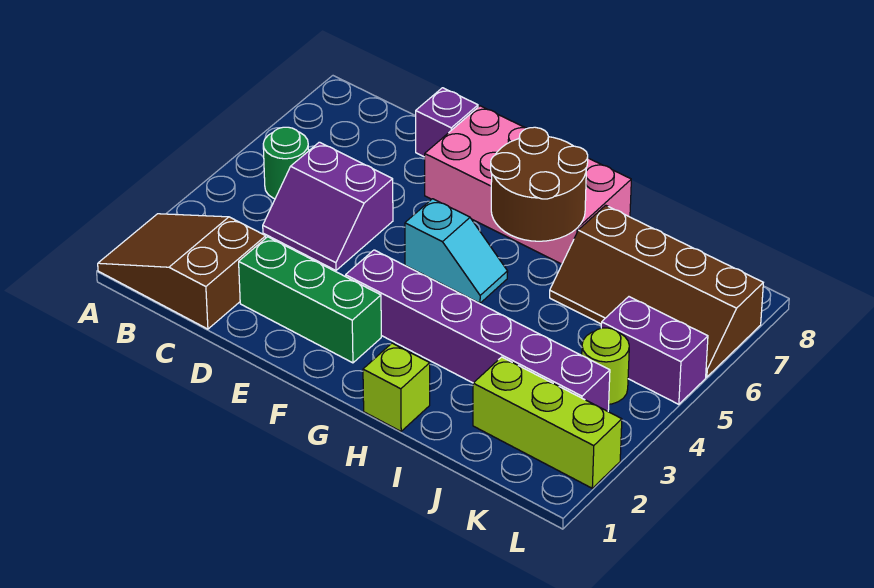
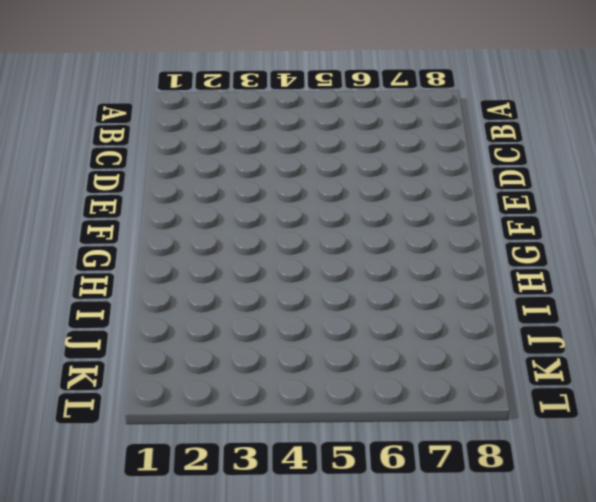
none -> brown slope A1:C2 level 1 top C
none -> green round brick B5 level 1
none -> purple slope C4:D5 level 1 top 5

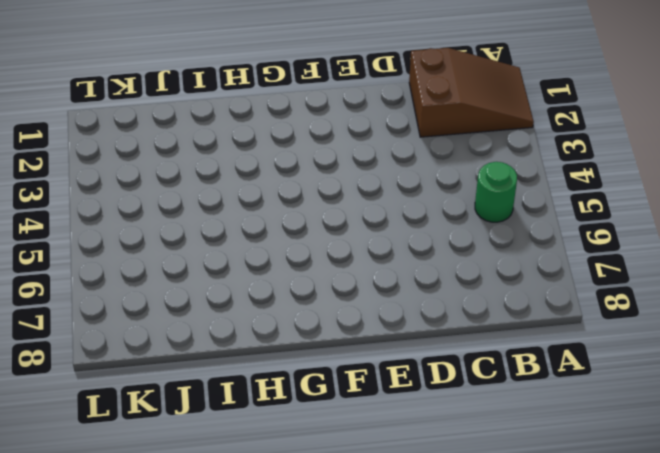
none -> purple slope C4:D5 level 1 top 5
none -> green brick D2:F2 level 1
none -> purple brick D8 level 1

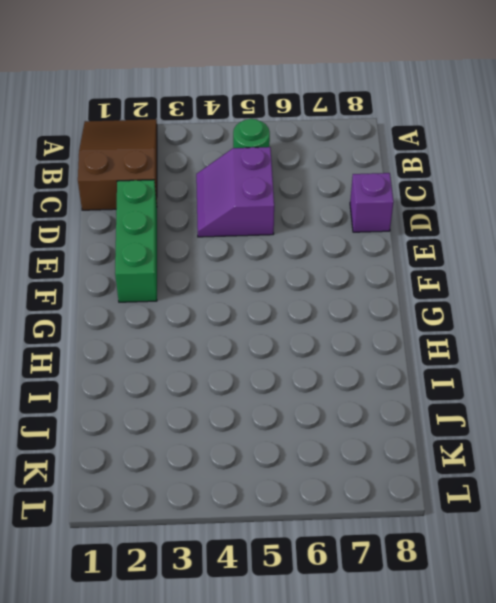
none -> pink brick E7:H8 level 1
none -> purple brick F3:K3 level 1
none -> cyan slope F5:G5 level 1 top F

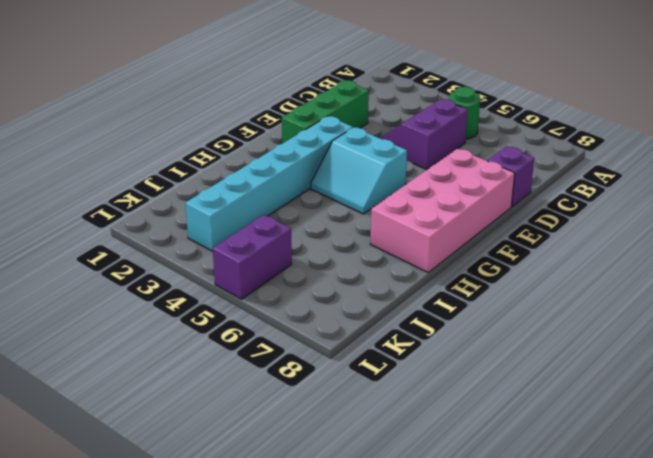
cyan brick F3:K3 level 1 -> purple brick F3:K3 level 1
cyan slope F4:G5 level 1 top F -> cyan slope F5:G5 level 1 top F
none -> brown slope A1:C2 level 1 top C
none -> lime brick H1 level 1
none -> brown slope I6:L7 level 1 top 7

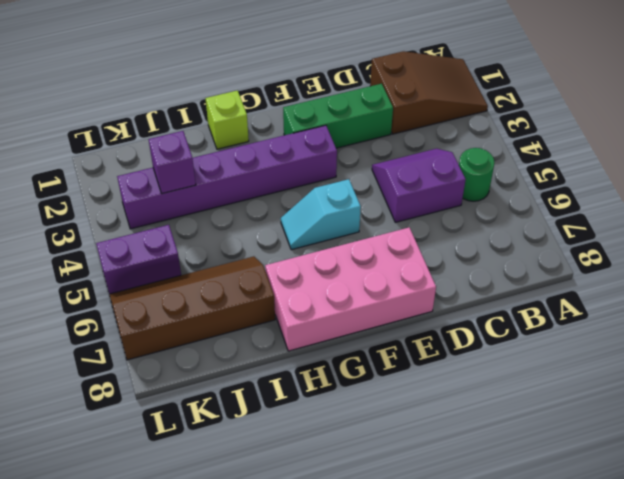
purple brick J3 level 2 -> purple brick D8 level 1
none -> lime brick J2:L2 level 1
none -> lime round brick K4 level 1
none -> brown round brick G6:H7 level 2

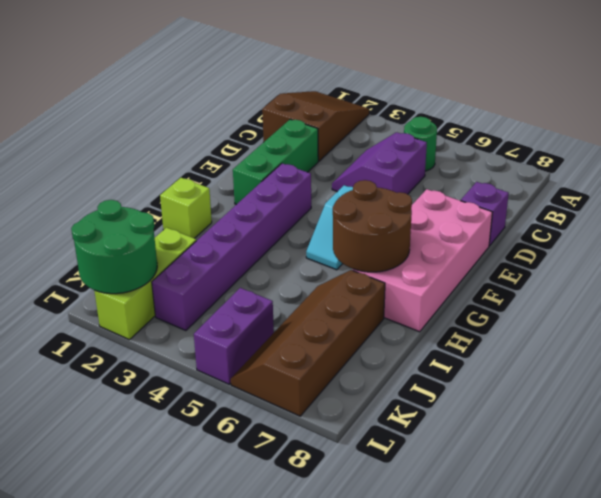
green round brick K1:L2 level 2 -> none
none -> lime round brick K4 level 1

